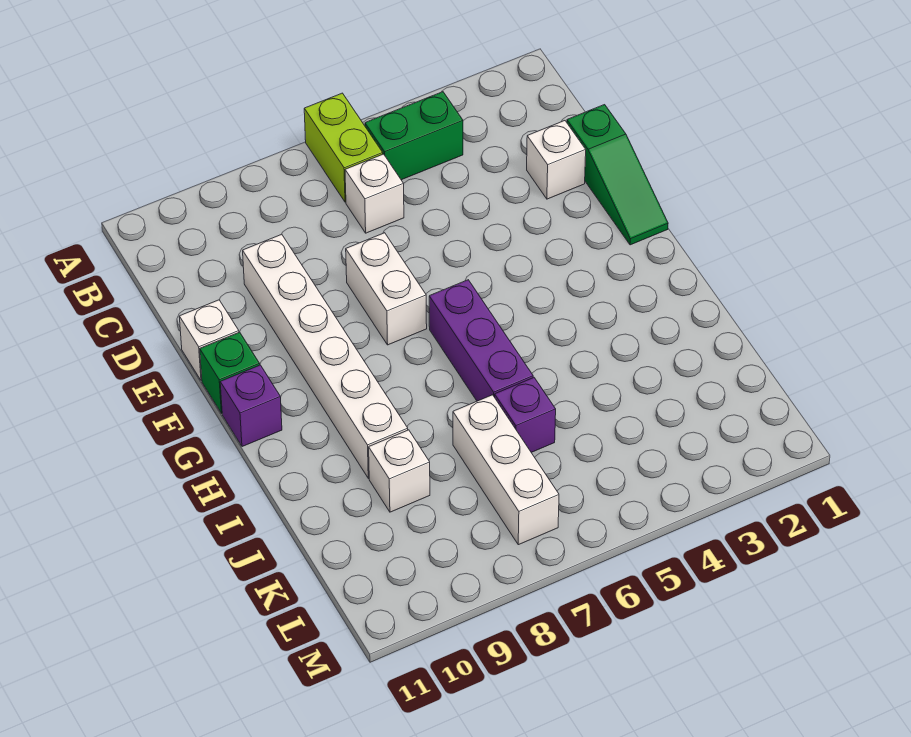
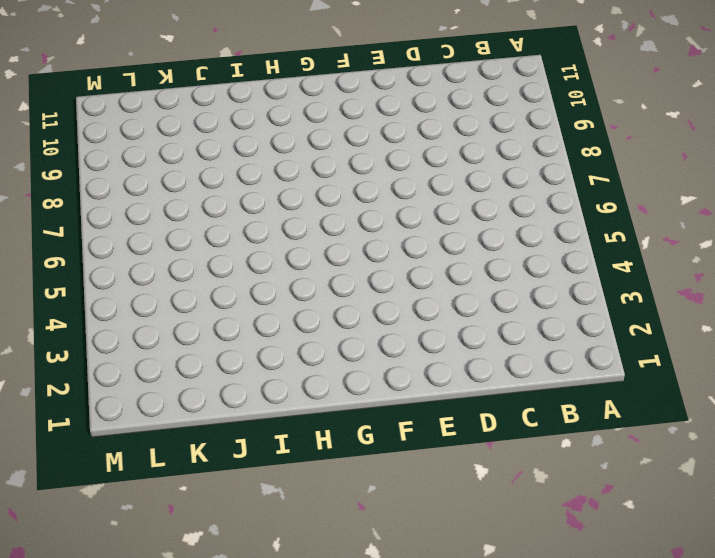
none -> lime brick A6:B6 level 1
none -> green brick B4:B5 level 1
none -> white brick C6 level 1

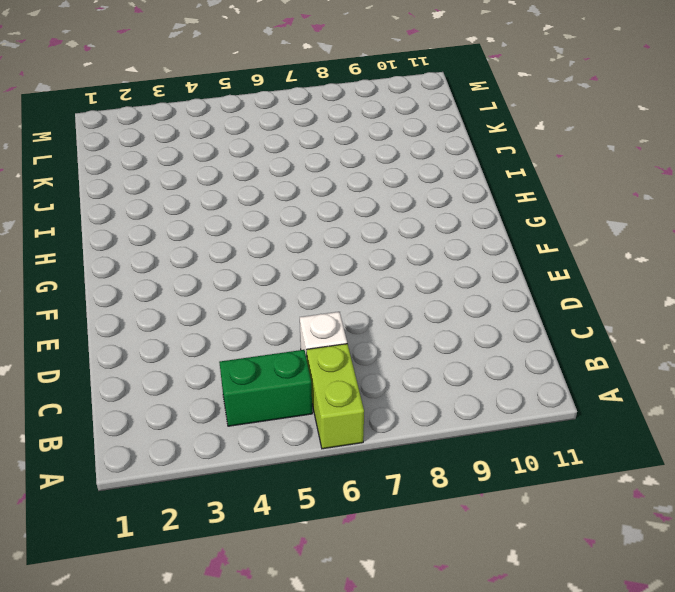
none -> green slope D1:F1 level 1 top D
none -> white brick D2 level 1
none -> white brick D9:I9 level 1

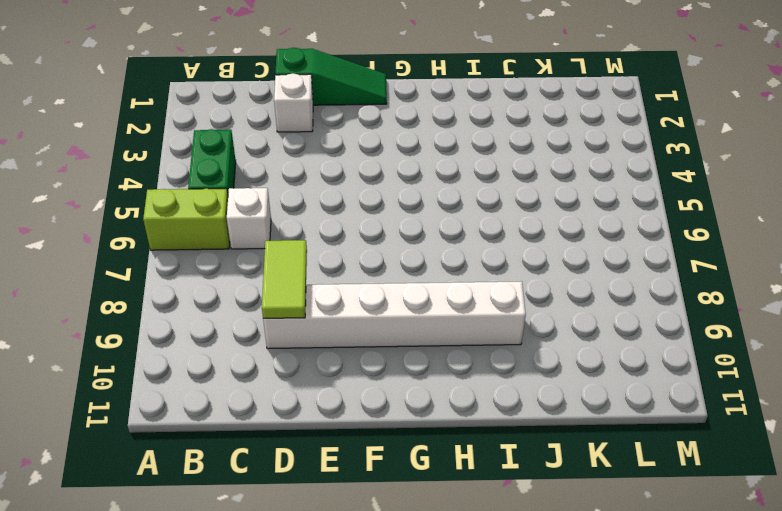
lime tile D8:D9 level 2 -> none
none -> white brick E7:F7 level 1
none -> white brick E11 level 1
none -> green brick F11 level 1

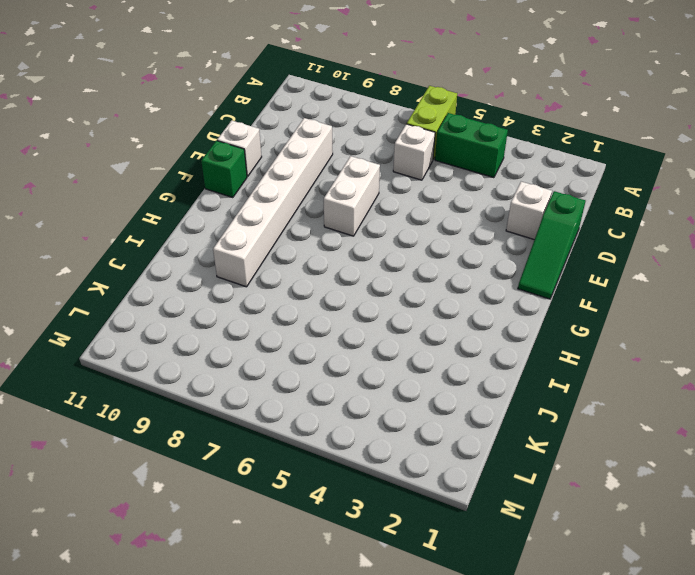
none -> purple brick G6:I6 level 1
none -> purple brick G11 level 1
none -> purple brick J6 level 1

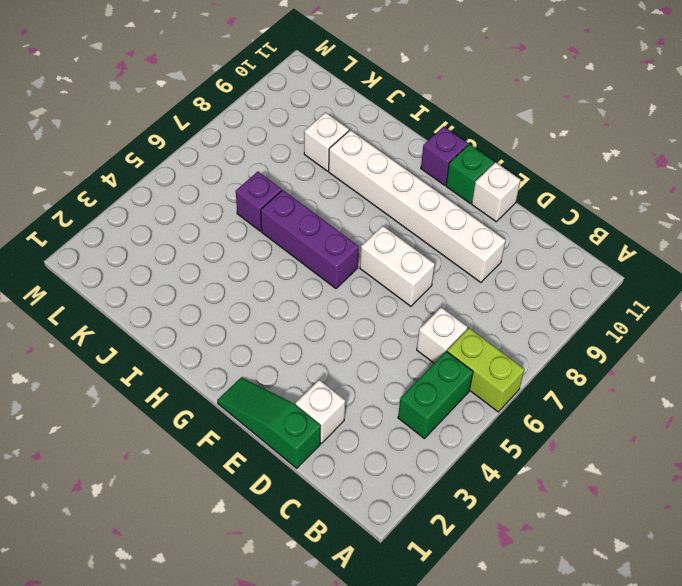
none -> white brick J7:L7 level 1

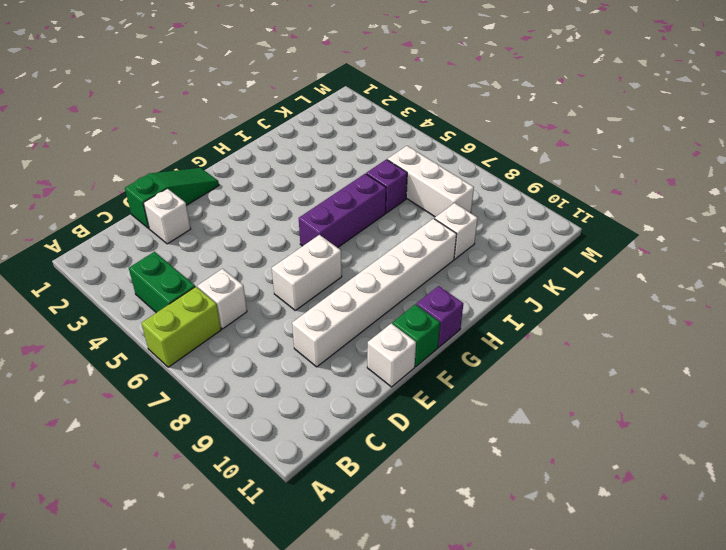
white brick K6:K8 level 1 -> white brick J7:L7 level 1

